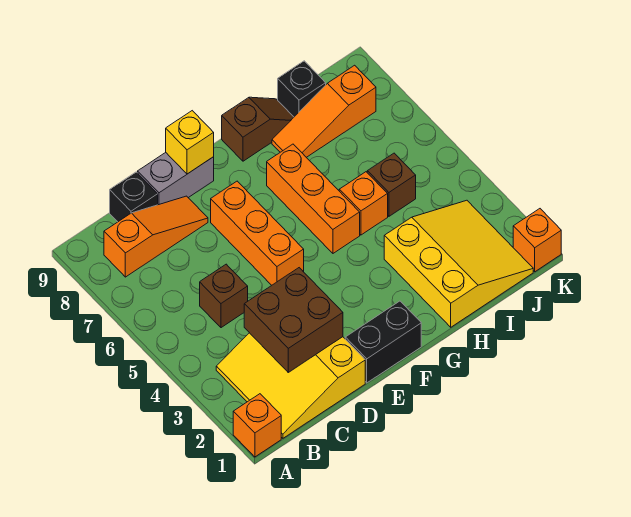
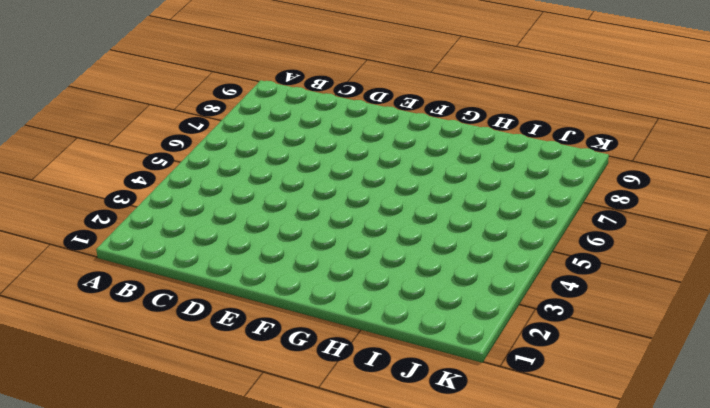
none -> orange brick A1 level 1
none -> yellow slope B1:D3 level 1 top D
none -> orange slope B8:D8 level 1 top B

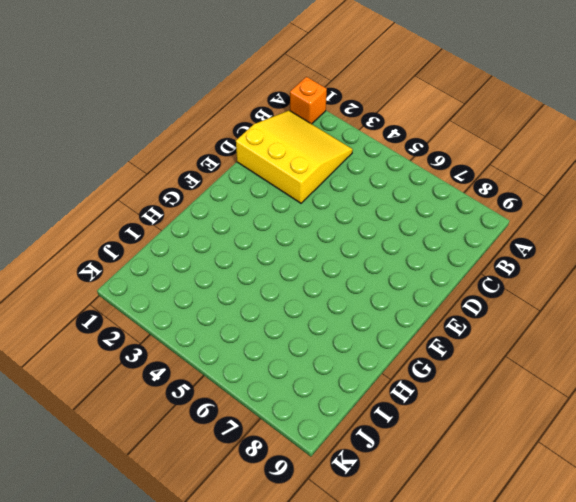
none -> orange slope B8:D8 level 1 top B
none -> brown brick C5 level 1
none -> black brick C9 level 1

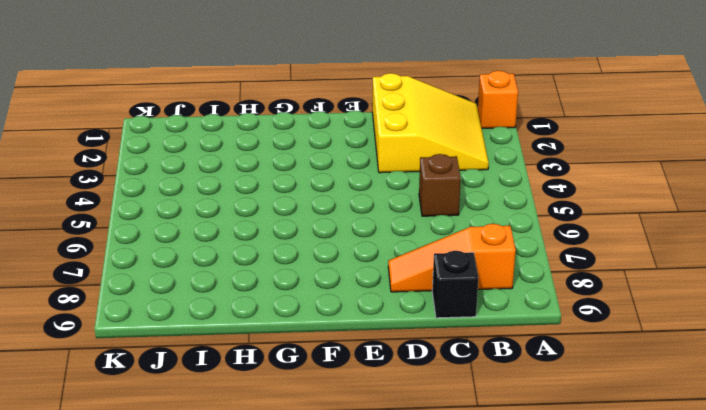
none -> grey brick D9:E9 level 1
none -> black brick E1:F1 level 1
none -> orange brick E5:E7 level 1

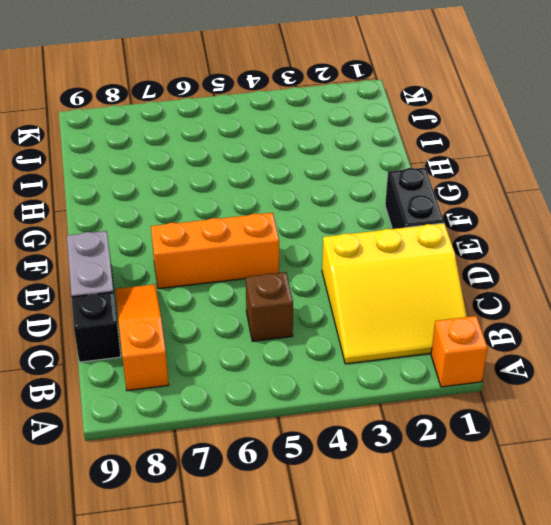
none -> orange brick G5:G7 level 1
none -> brown slope G9:H9 level 1 top G
none -> yellow slope H1:J3 level 1 top H

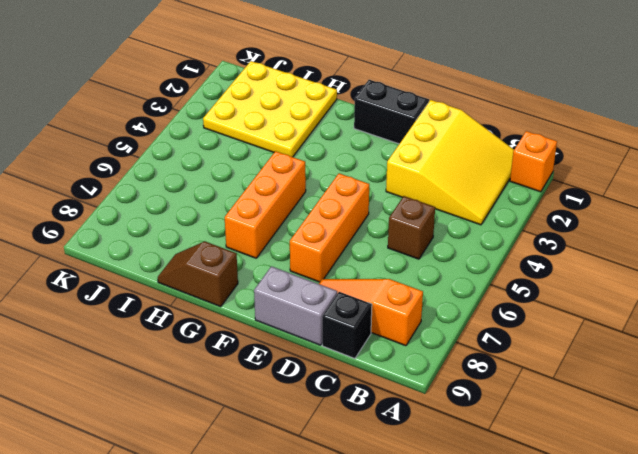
yellow plate H1:J3 level 1 -> yellow slope H1:J3 level 1 top H
none -> orange brick H5 level 1
none -> orange slope H8:J8 level 1 top J
none -> brown brick I5 level 1

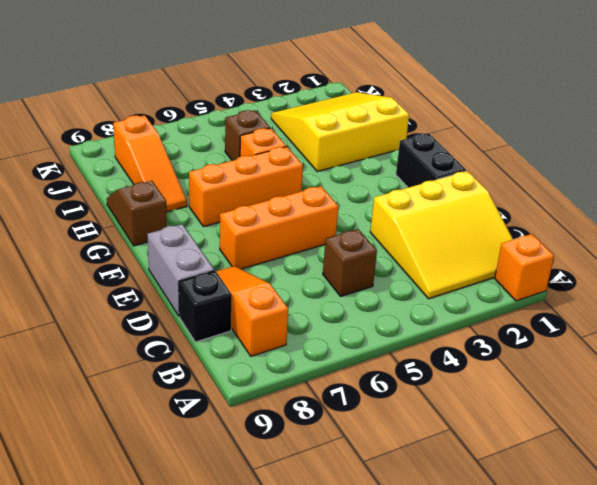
none -> black brick I9 level 1
none -> orange brick K1 level 1
none -> brown brick C2:D3 level 2

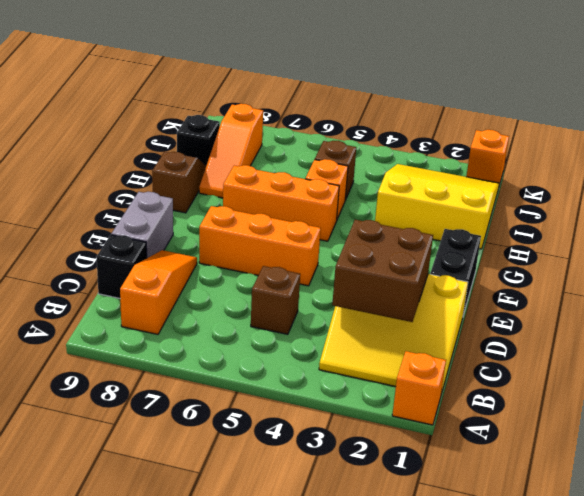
none -> yellow brick E9 level 2

